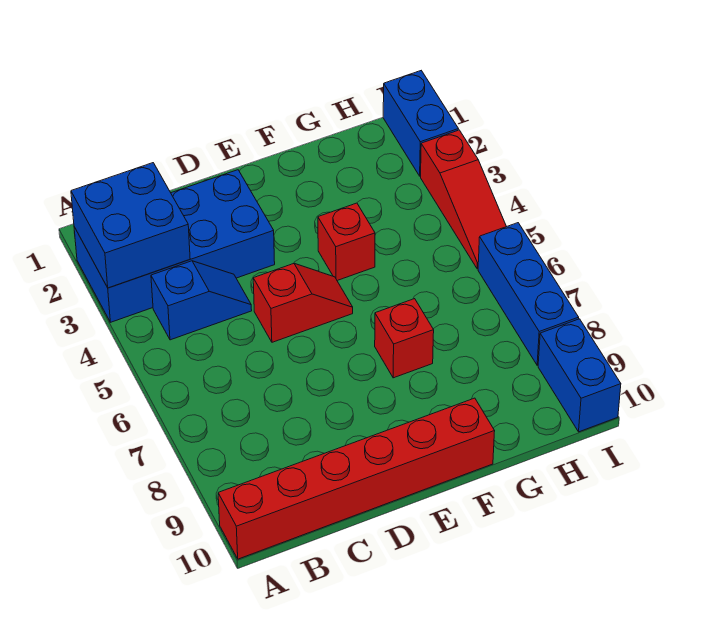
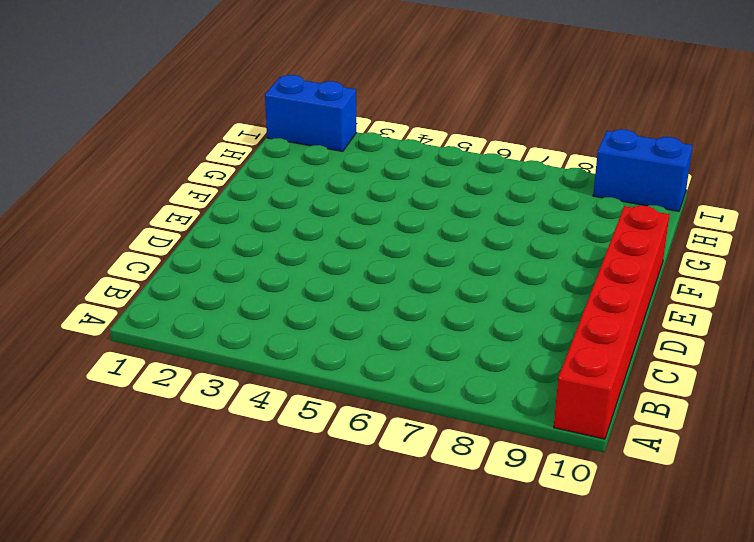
none -> blue brick A2:D3 level 1
none -> blue slope B4:C4 level 1 top B

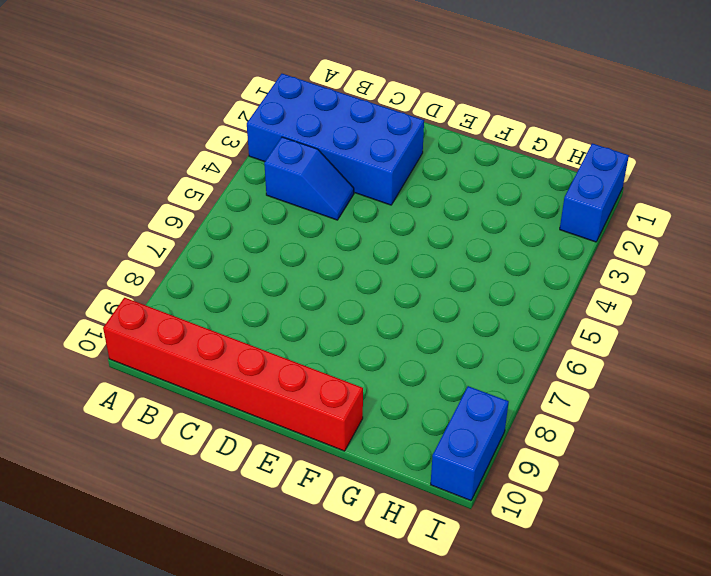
none -> red slope D5:E5 level 1 top D
none -> red brick F4 level 1

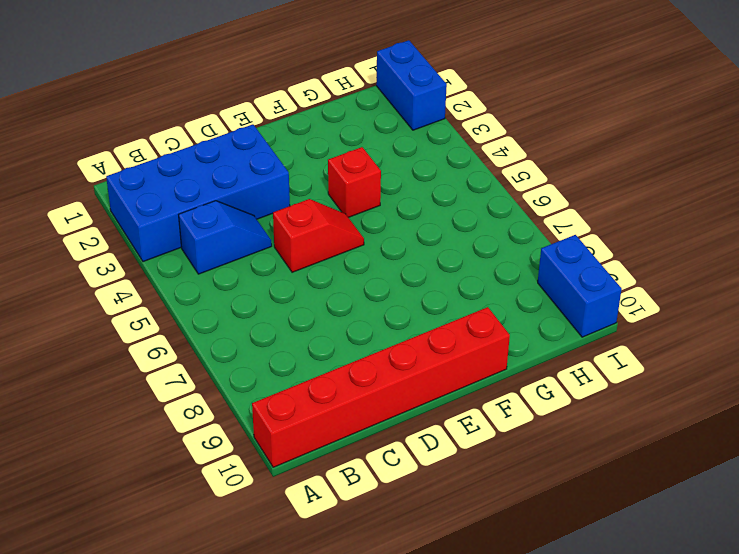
none -> red brick F7 level 1
none -> red slope I3:I5 level 1 top 3

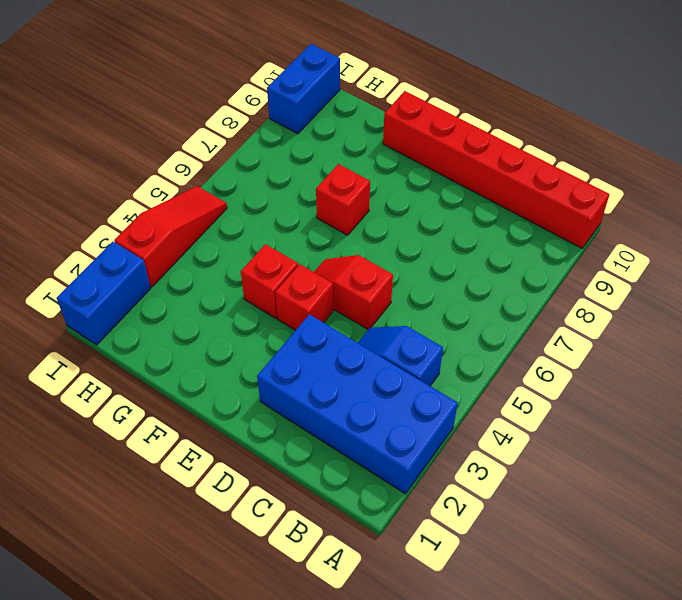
red brick E4 level 1 -> none
none -> blue brick I6:I8 level 1
none -> blue brick A2:B3 level 2

